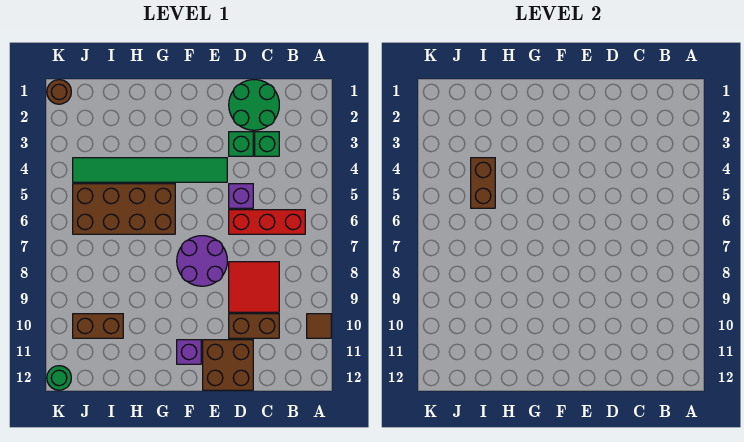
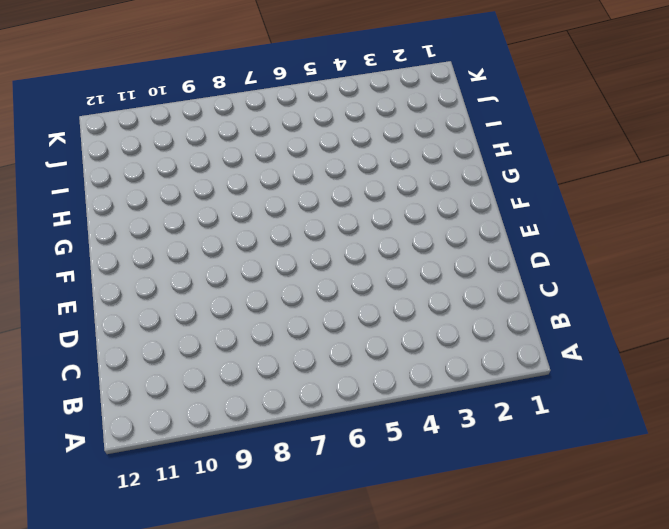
none -> brown tile A10 level 1
none -> red brick B6:D6 level 1
none -> green round brick C1:D2 level 1

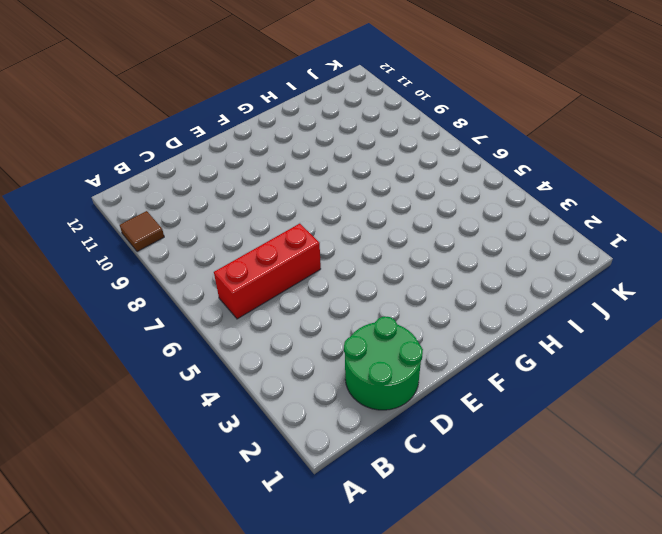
none -> green brick C3 level 1
none -> red tile C8:D9 level 1
none -> brown brick C10:D10 level 1

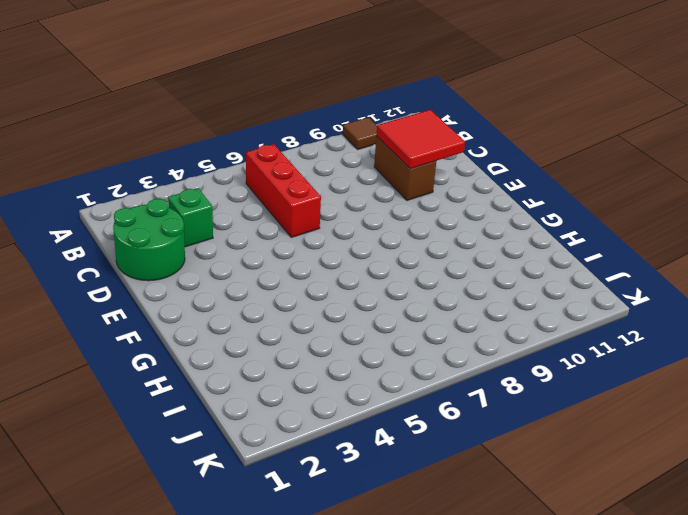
red tile C10:D11 level 2 -> red tile C8:D9 level 1
none -> green brick D3 level 1
none -> purple brick D5 level 1
none -> brown brick D11:E12 level 1

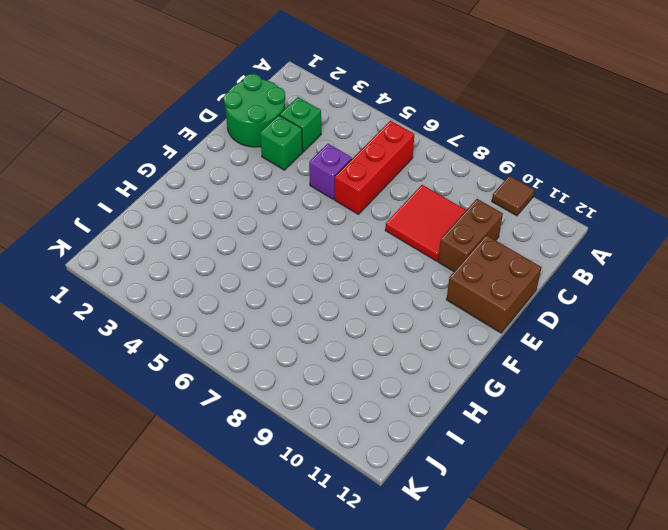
none -> green tile E4:J4 level 1
none -> purple round brick E7:F8 level 1
none -> purple brick F11 level 1

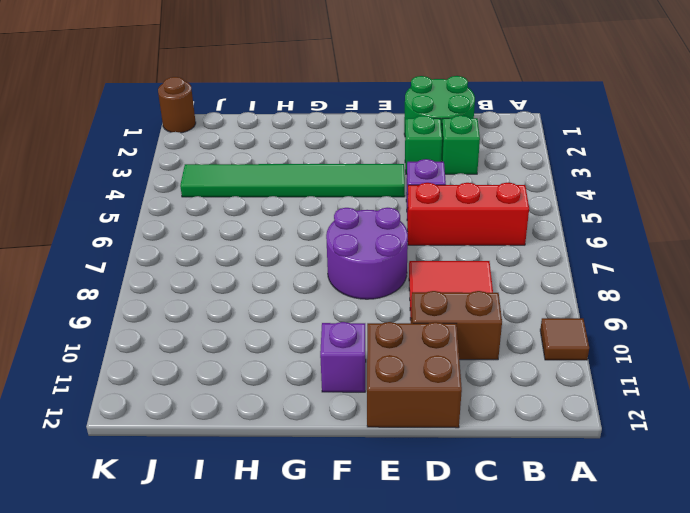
none -> brown brick G5:J6 level 1
none -> brown brick I10:J10 level 1
none -> green round brick K12 level 1

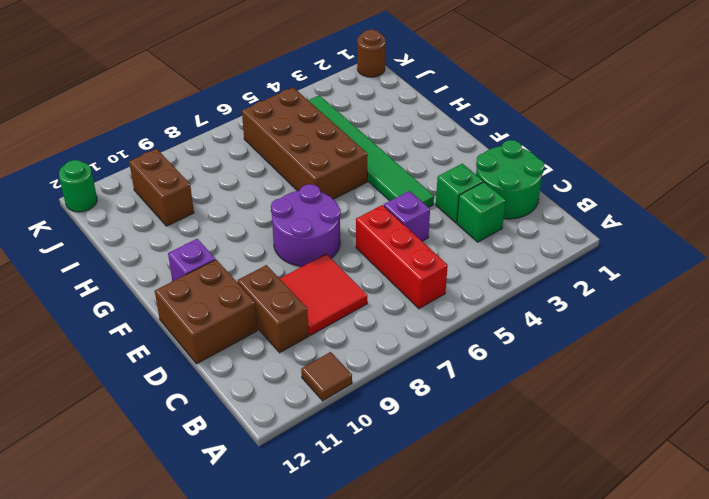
none -> brown brick I4:I5 level 2

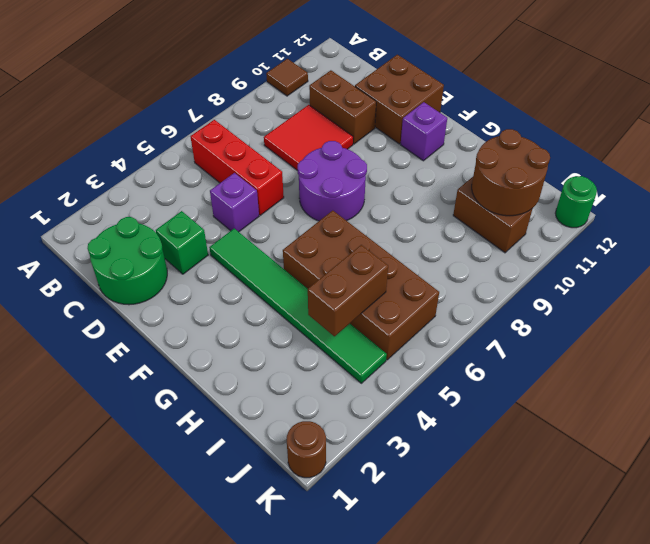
brown round brick I10:J11 level 2 -> none
none -> green brick C3 level 1

